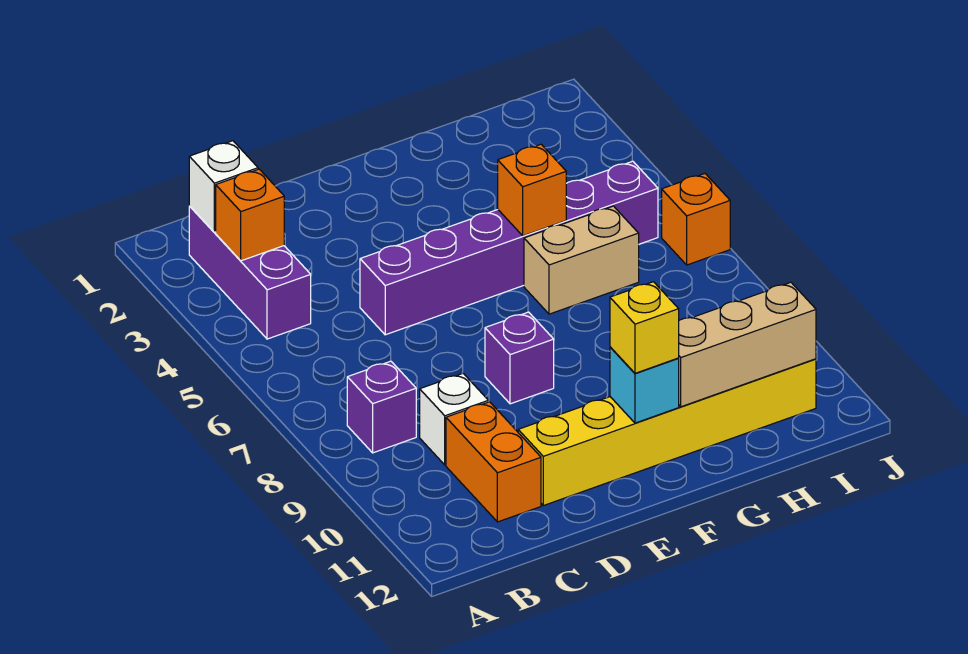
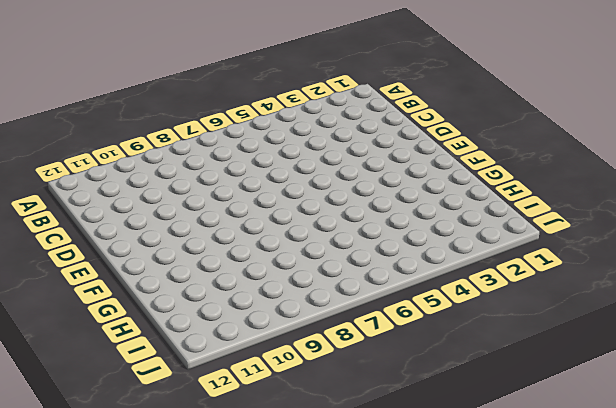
none -> purple brick B2:B4 level 1
none -> purple brick B8 level 1
none -> white brick C9 level 1

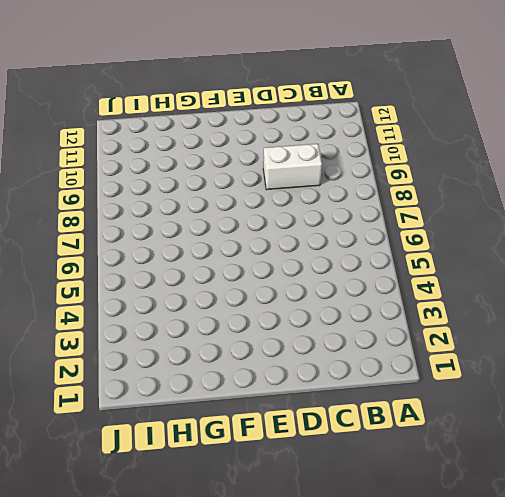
white brick C9:D9 level 1 -> white brick C9 level 1
none -> purple brick B2:B4 level 1
none -> purple brick B8 level 1
none -> orange brick C10:C11 level 1

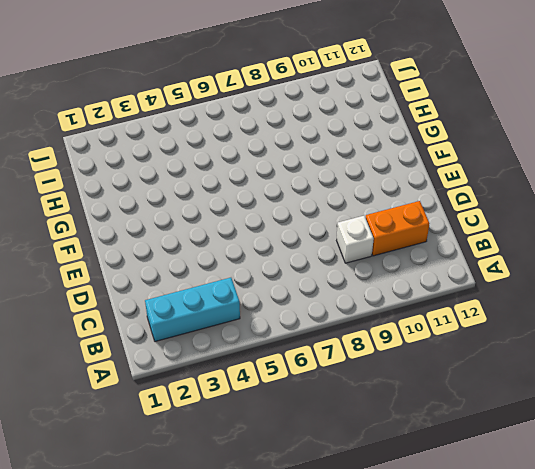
cyan brick B2:B4 level 1 -> purple brick B2:B4 level 1
none -> purple brick B8 level 1
none -> purple brick D5:I5 level 1
none -> yellow brick D11:I11 level 1

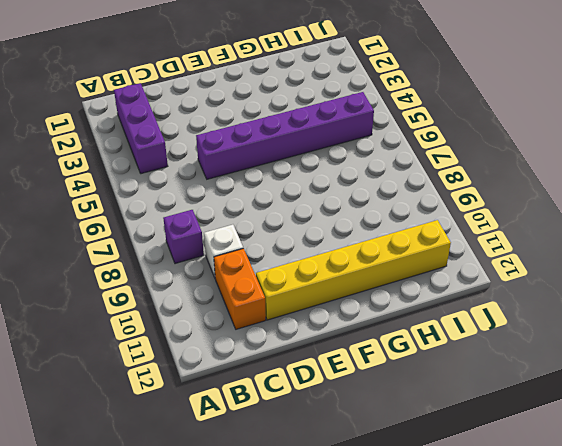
none -> purple brick E8 level 1
none -> tan brick G6:H6 level 1
none -> orange brick J6 level 1

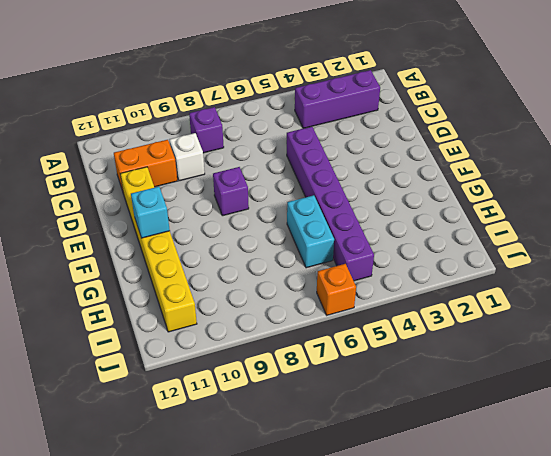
cyan brick G6:H6 level 1 -> tan brick G6:H6 level 1
none -> white brick B2 level 2
none -> orange brick B3 level 2
none -> orange brick G5 level 2

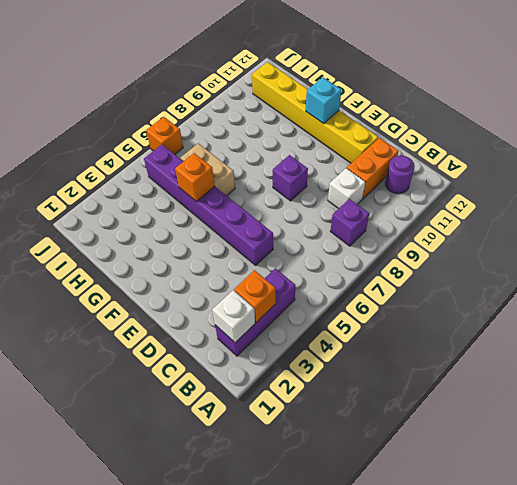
purple round brick B11 level 1 -> none
none -> tan brick G11:I11 level 2
none -> yellow brick F11 level 3

